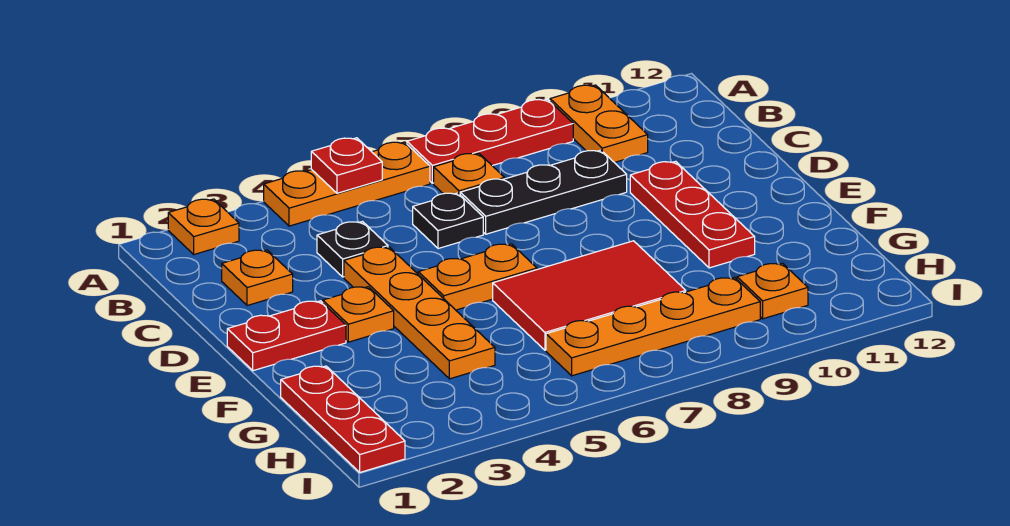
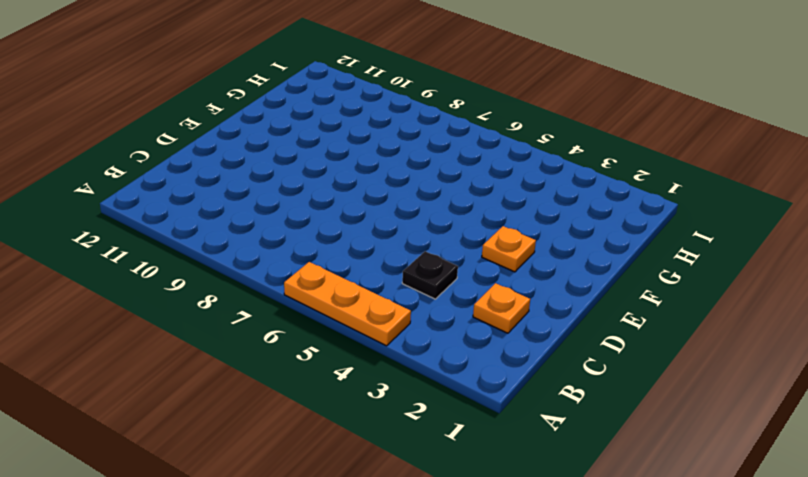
none -> orange plate A2 level 1
none -> red plate A7:A9 level 1
none -> orange plate A10:B10 level 1

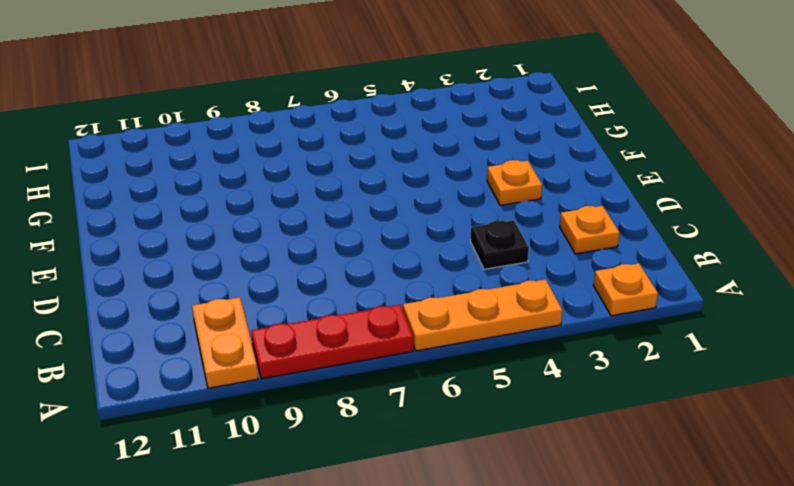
none -> orange plate B7 level 1
none -> black plate C6 level 1
none -> black plate C7:C9 level 1

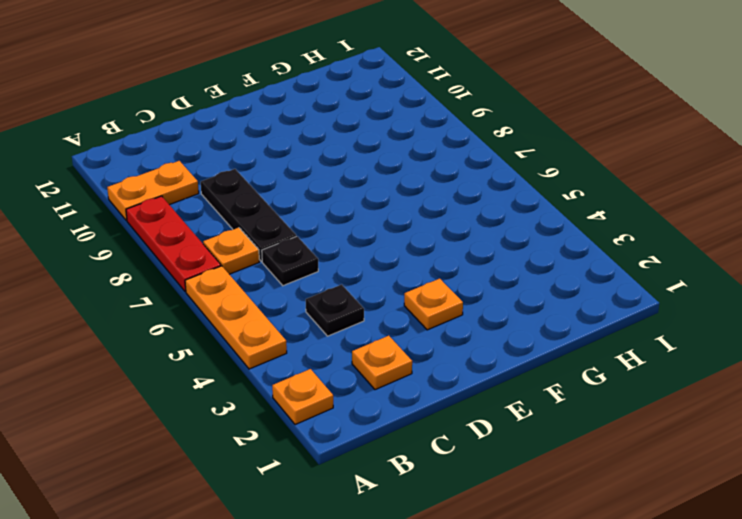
none -> orange plate D4:G4 level 1
none -> red plate D10:F10 level 1
none -> red plate E1:E2 level 1

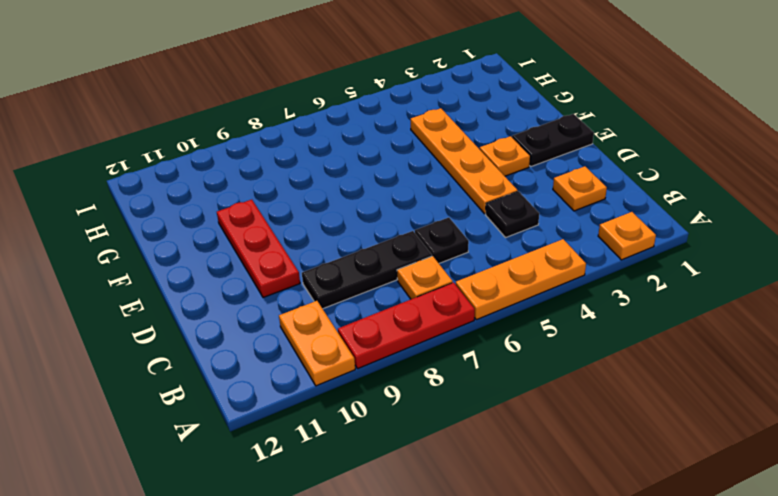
black plate E1:E2 level 1 -> red plate E1:E2 level 1
none -> orange plate E5:E6 level 1
none -> red tile F6:G8 level 1
none -> red plate G1:I1 level 1

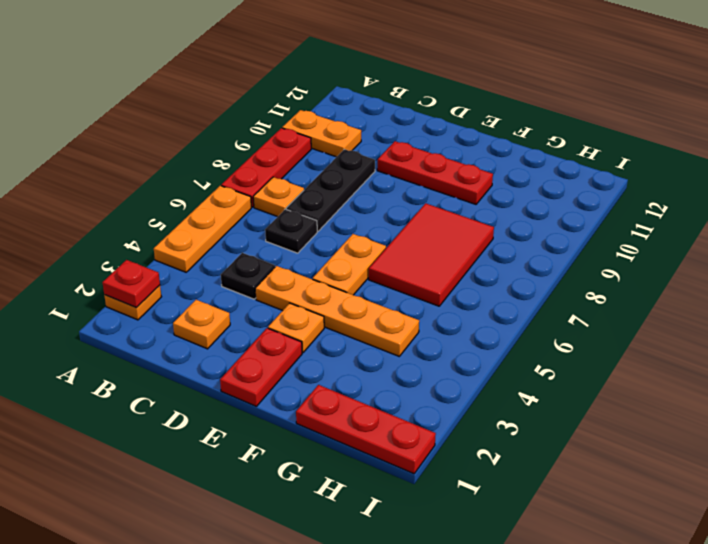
red plate A2 level 2 -> red plate A5 level 2
none -> orange plate H6:H9 level 1
none -> orange plate H10 level 1

